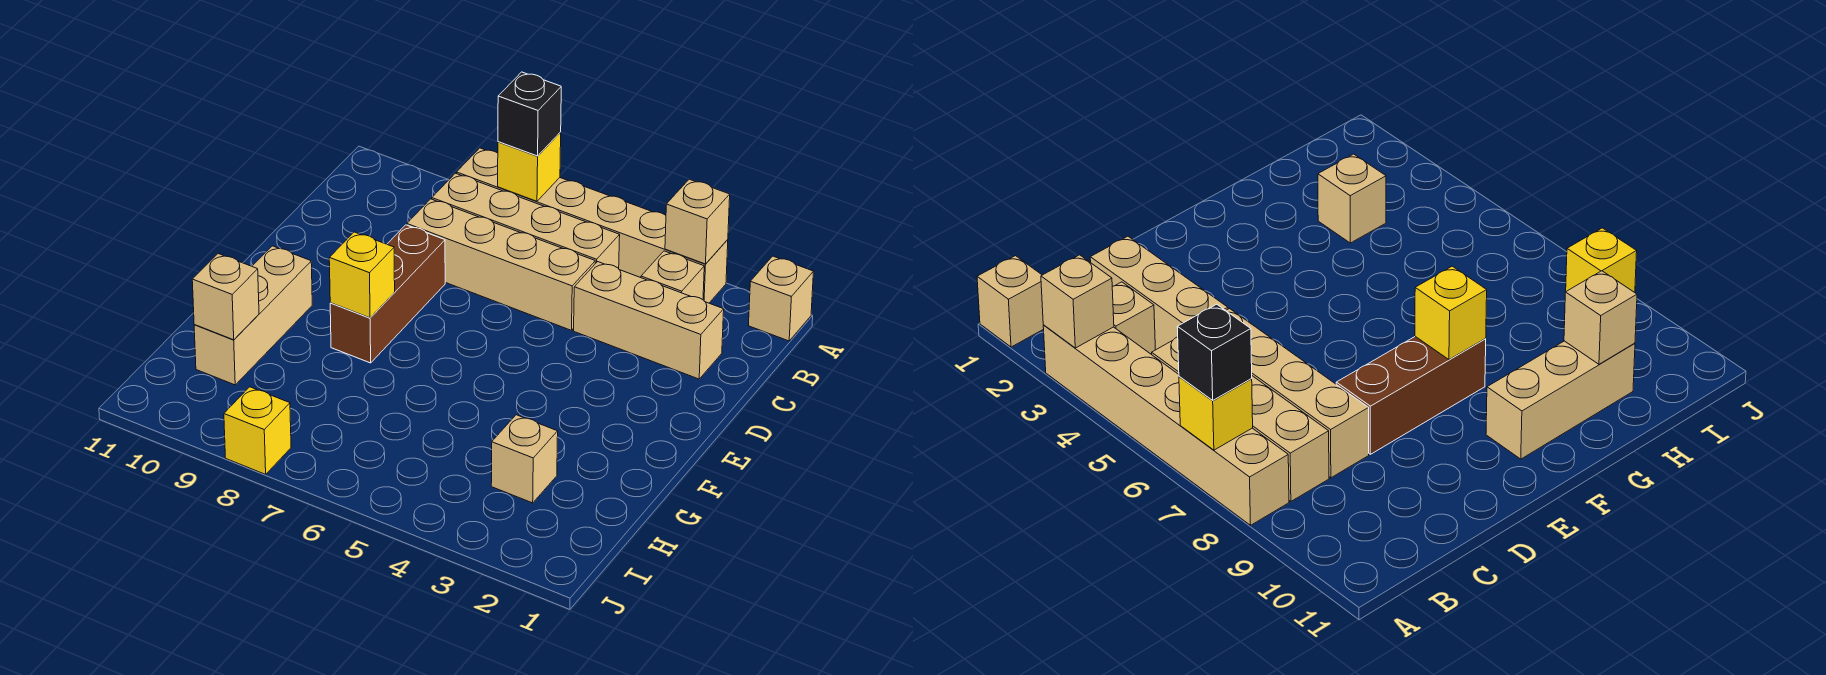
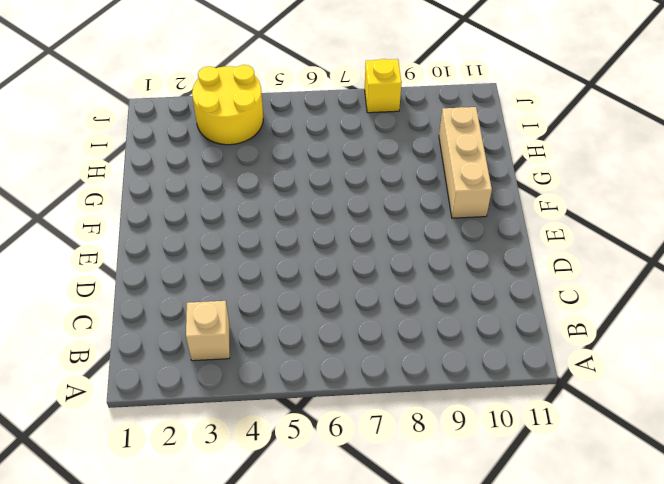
yellow round brick I3:J4 level 1 -> none
none -> tan brick A1 level 1
none -> tan brick A3:A8 level 1
none -> tan brick B5:B8 level 1

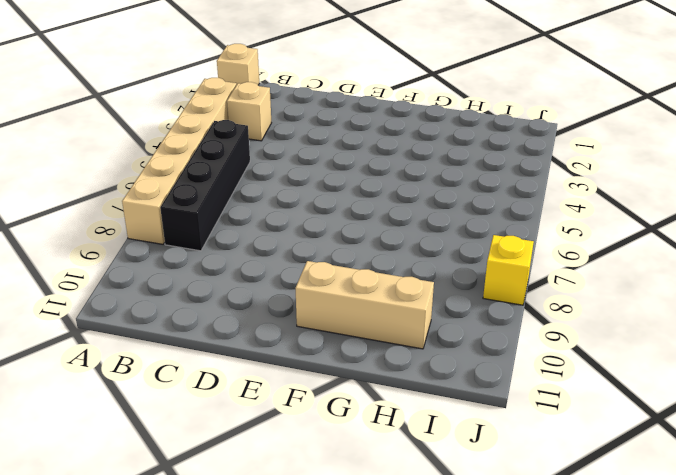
black brick B5:B8 level 1 -> tan brick B5:B8 level 1
none -> tan brick C2:C4 level 1
none -> tan brick C5:C8 level 1
none -> brown brick D8:F8 level 1

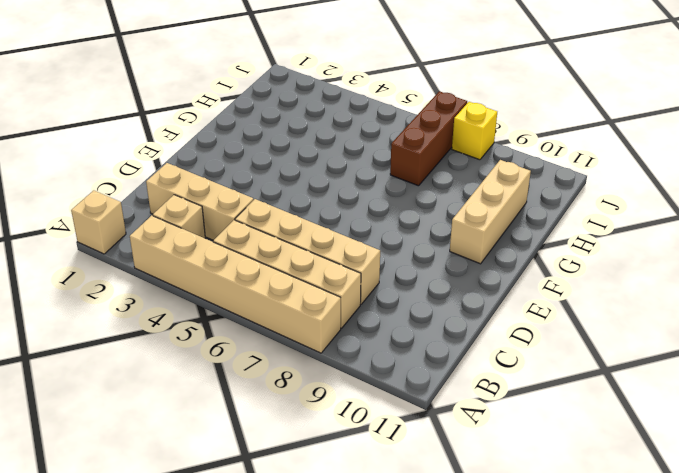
brown brick H7:J7 level 1 -> brown brick D8:F8 level 1
none -> tan brick H3 level 1
none -> tan brick A3 level 2
none -> yellow brick A7 level 2

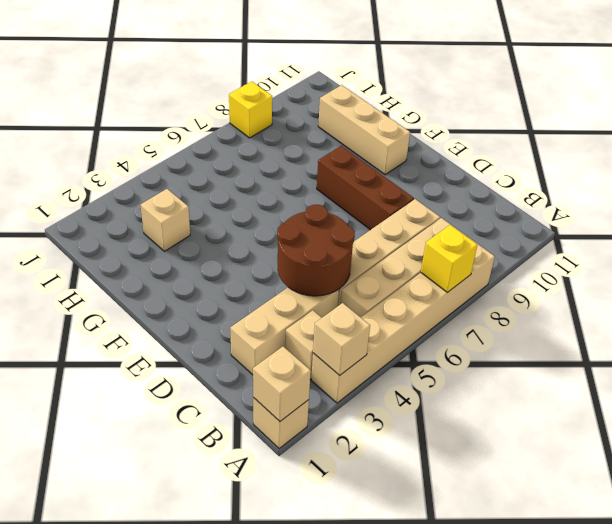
tan brick A1 level 2 -> tan brick H10 level 2
brown round brick C4:D5 level 2 -> none
none -> yellow brick F8 level 2
none -> black brick A7 level 3

